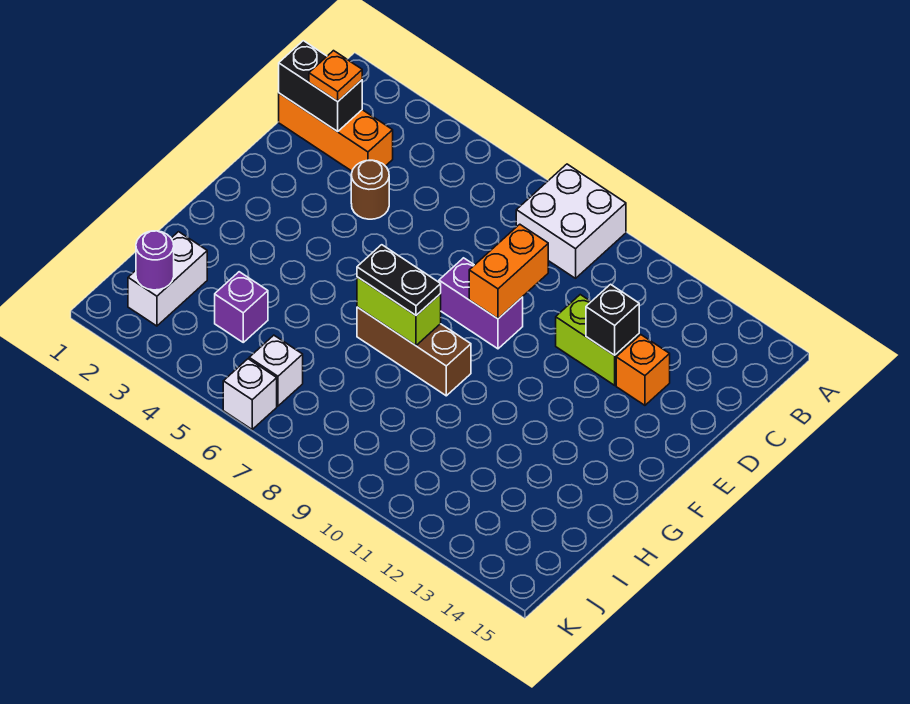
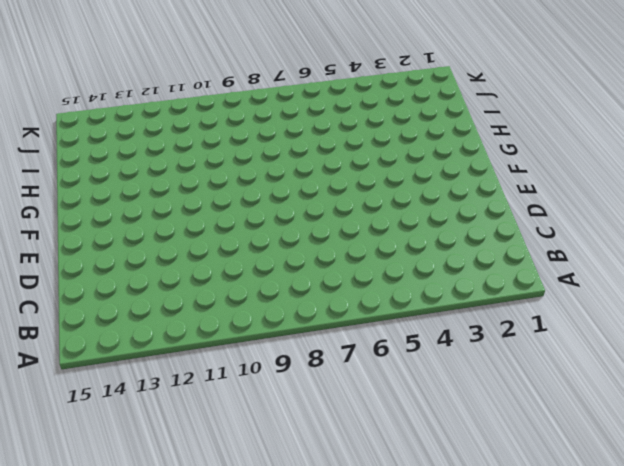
none -> white brick A8:B9 level 1
none -> orange brick C1:C3 level 1
none -> brown round brick D4 level 1

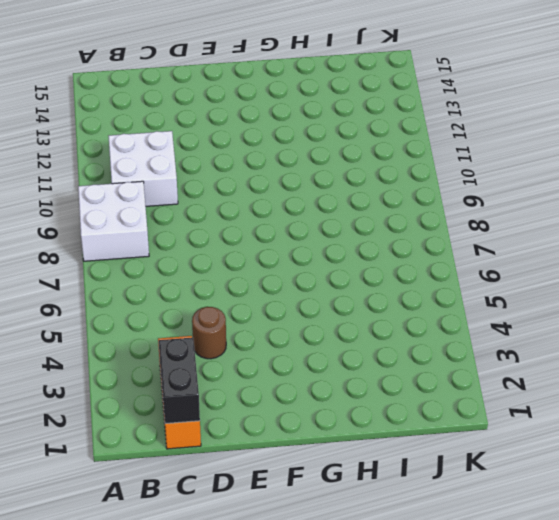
white brick B10:C11 level 1 -> none
none -> lime brick D11:D12 level 1
none -> orange brick D13 level 1
none -> purple brick E8:E9 level 1

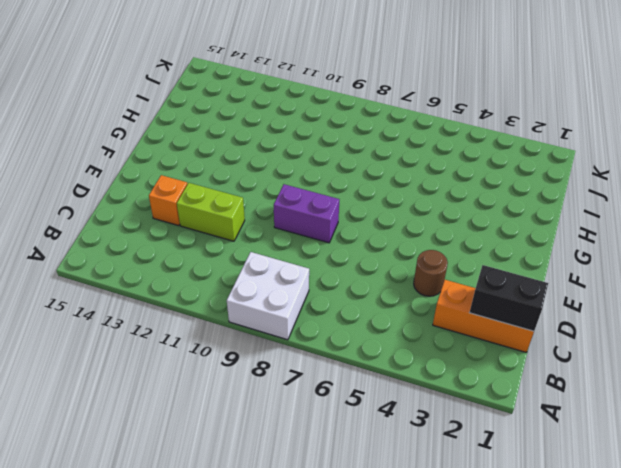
none -> brown brick G7:G9 level 1
none -> white brick I2:J2 level 1
none -> purple brick I4 level 1

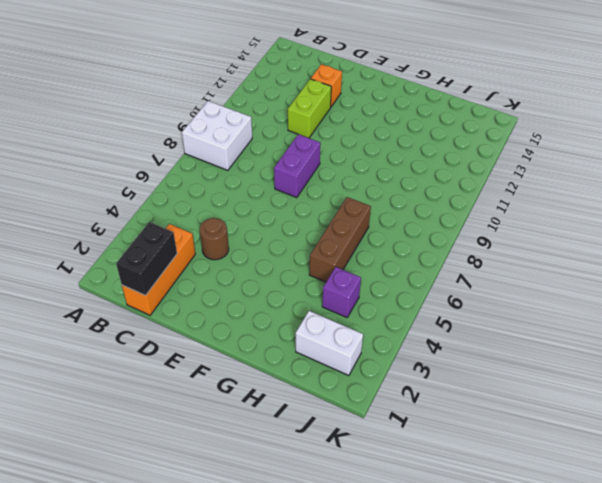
brown brick H5:H7 level 1 -> brown brick G7:G9 level 1
none -> white brick J6 level 1
none -> white brick K6 level 1
none -> orange brick D9:E9 level 2

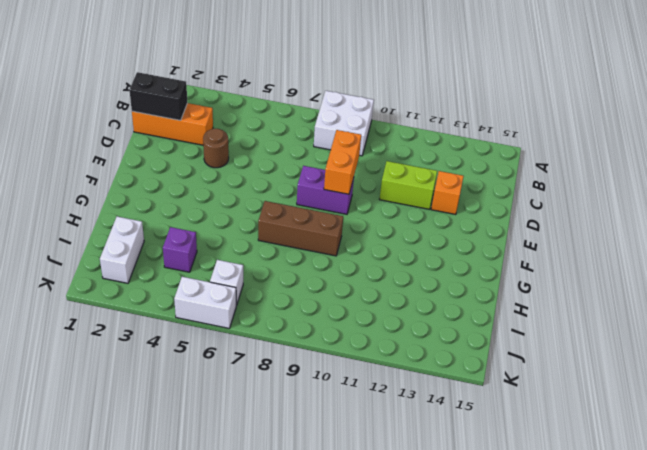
white brick K5:K6 level 1 -> white brick K6 level 1
none -> black brick D12 level 2
none -> lime brick G7:G8 level 2
none -> purple round brick J2 level 2

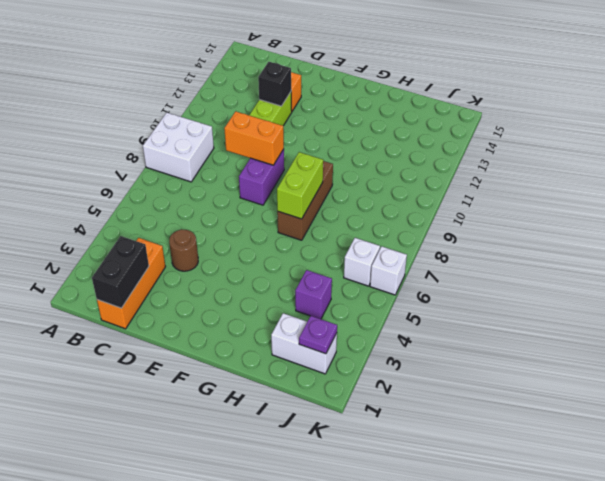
purple plate J2 level 2 -> purple round brick J2 level 2
none -> orange plate C2 level 3
none -> black plate G7:G8 level 3

